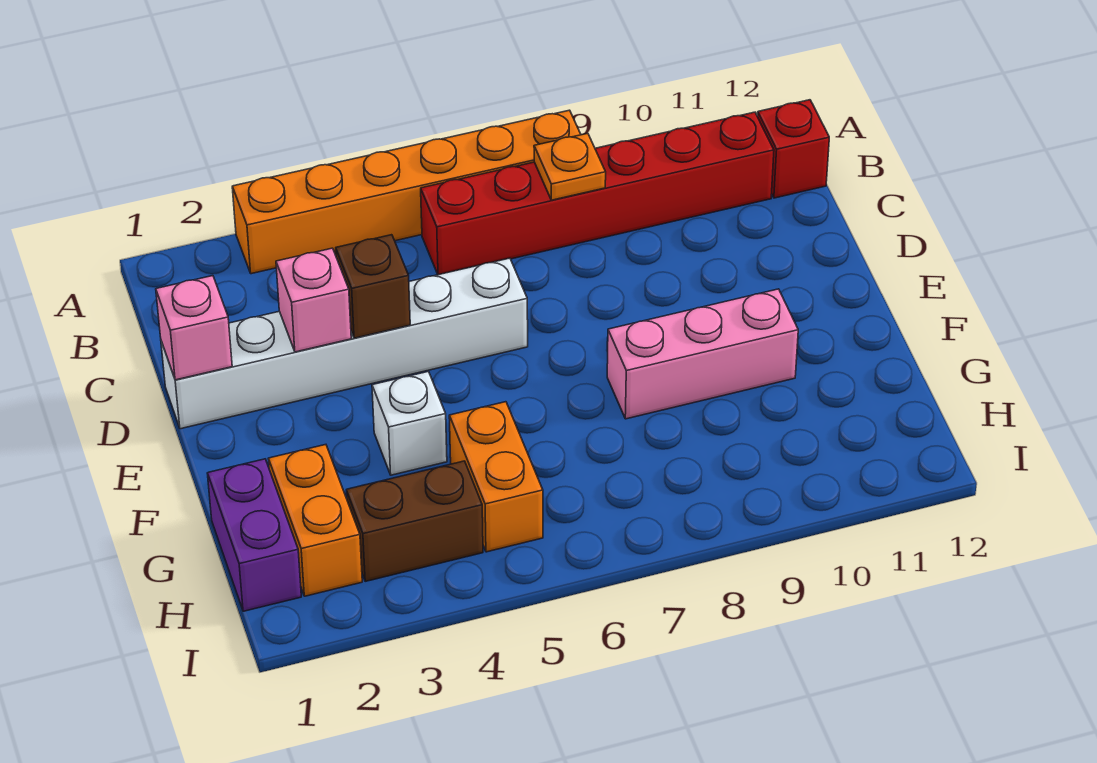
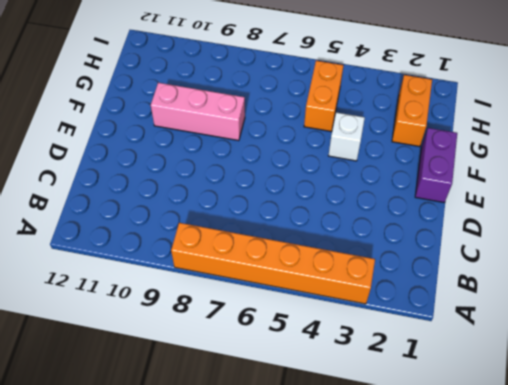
purple brick E1:F1 level 1 -> purple brick G1:H1 level 1
none -> red brick B6:B11 level 1
none -> red brick B12 level 1
none -> white brick D1:D6 level 1

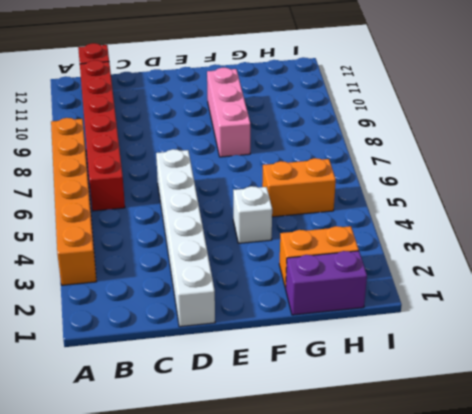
none -> brown brick H3:H4 level 1
none -> orange plate B8 level 2
none -> pink brick D1 level 2

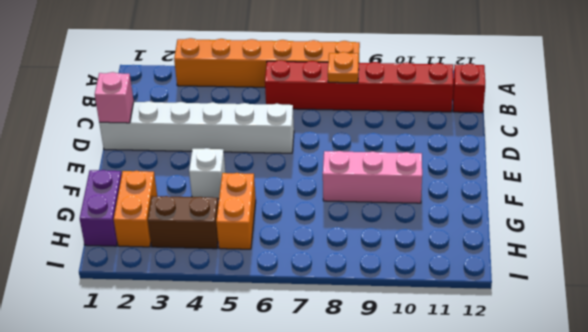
none -> pink brick D3 level 2
none -> brown brick D4 level 2

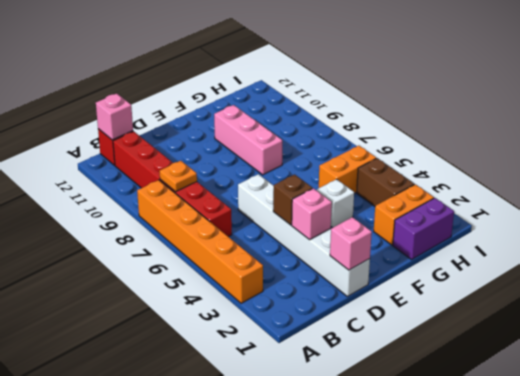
pink brick B12 level 2 -> none

